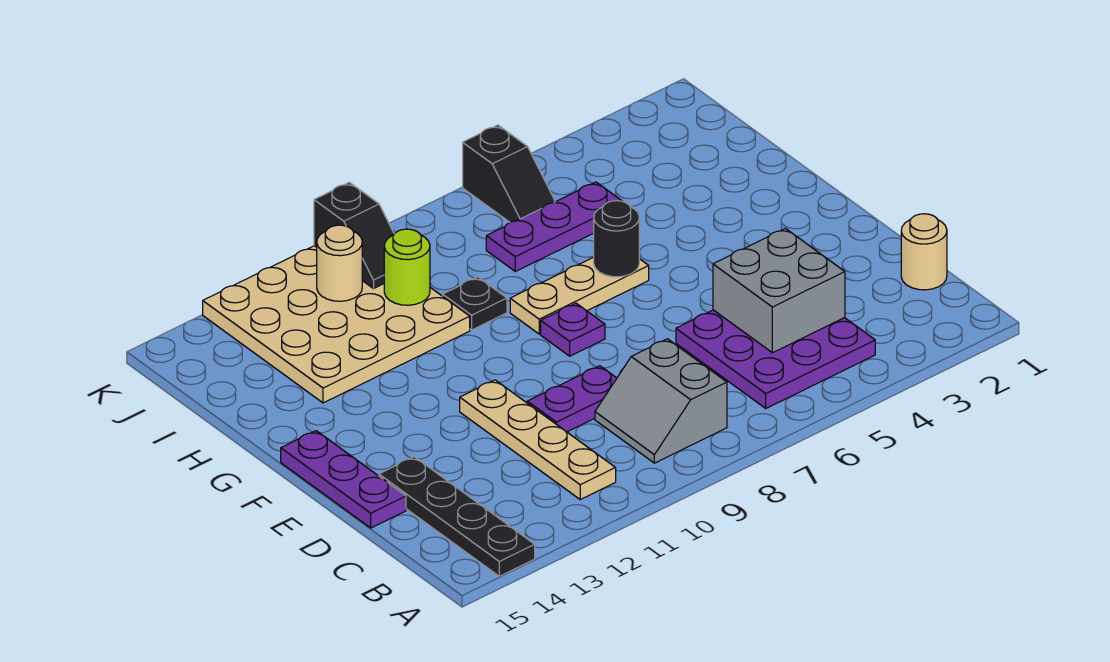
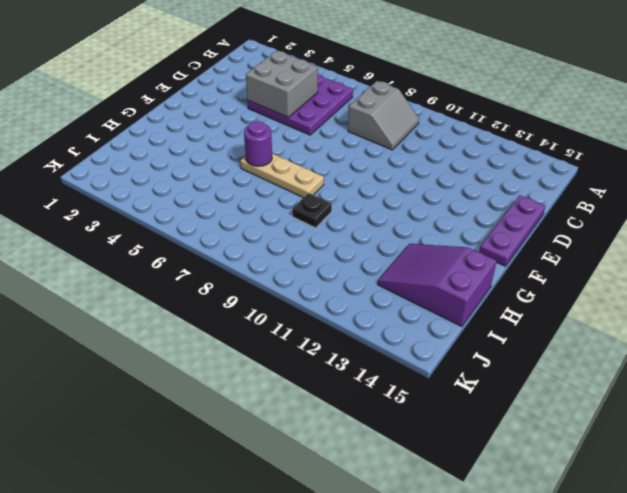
purple round brick G6 level 2 -> black round brick G6 level 2
purple slope H13:I15 level 1 top 15 -> tan plate H10:K13 level 1
none -> black plate A14:D14 level 1
none -> tan plate B11:E11 level 1
none -> tan round brick C1 level 1

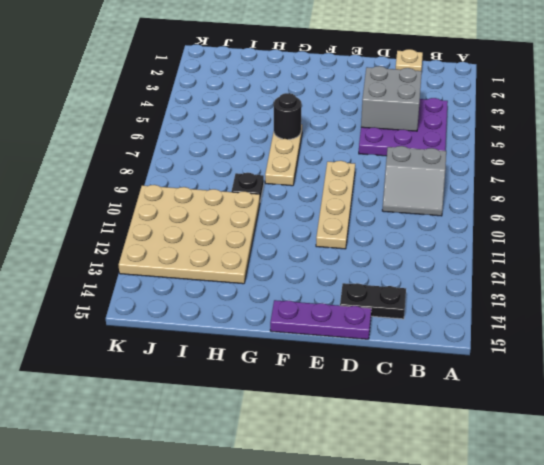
tan plate C1 level 1 -> tan round brick C1 level 1
black plate C14:D14 level 1 -> black plate A14:D14 level 1
tan plate E8:E11 level 1 -> tan plate B11:E11 level 1
none -> purple plate D9:D10 level 1
none -> purple plate F8 level 1
none -> purple plate I5:I7 level 1

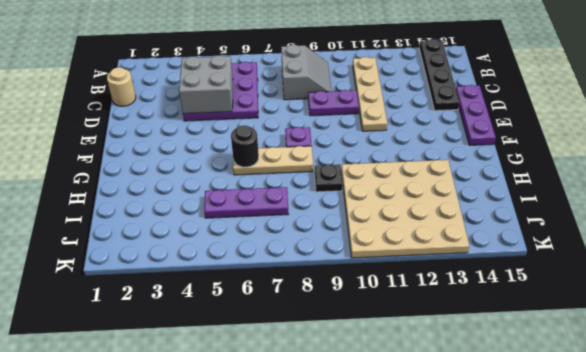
none -> black slope J6:K6 level 1 top K
none -> lime round brick I10 level 2
none -> black slope J10:K10 level 2 top K

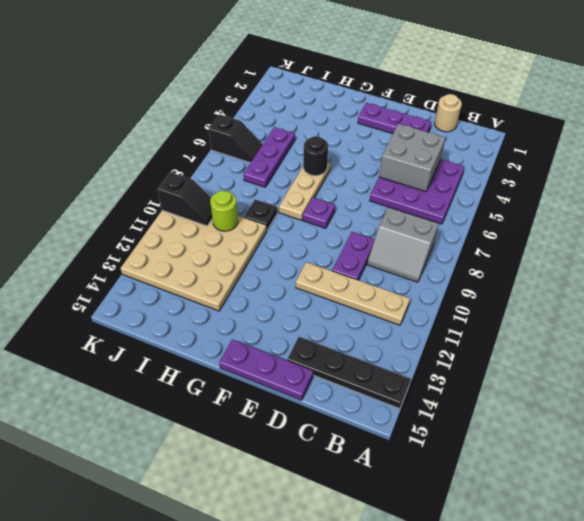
purple plate D2:F2 level 1 -> none
none -> tan round brick J11 level 2

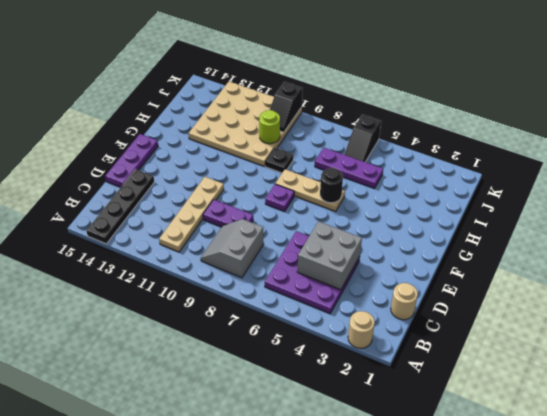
tan round brick A2 level 1 -> tan round brick J11 level 2

